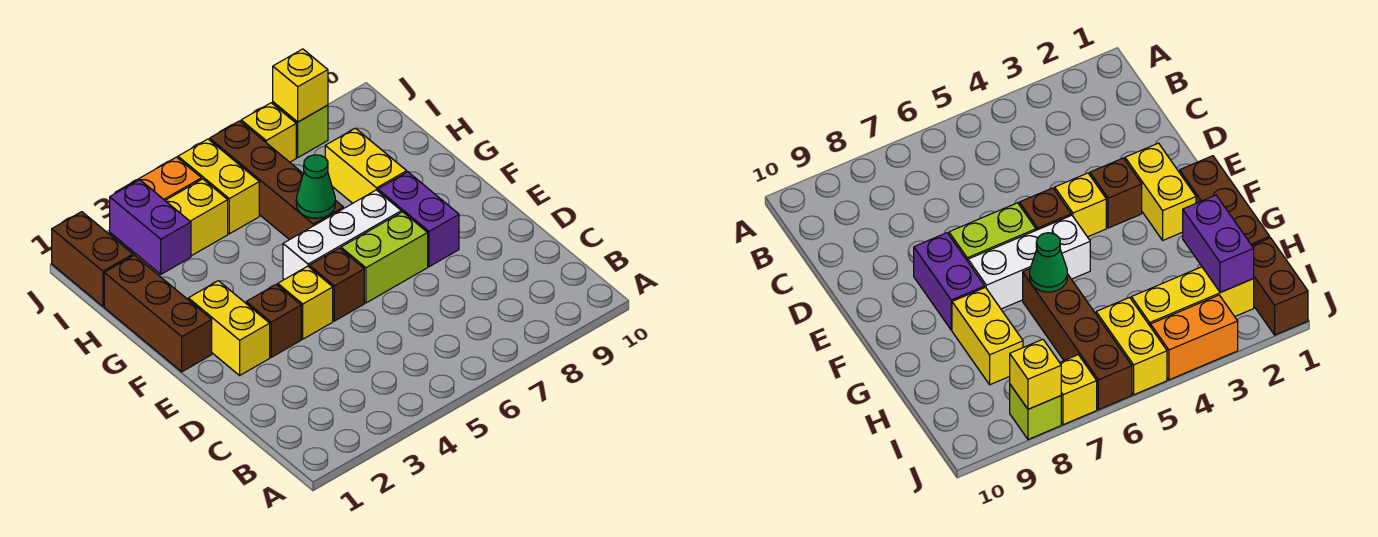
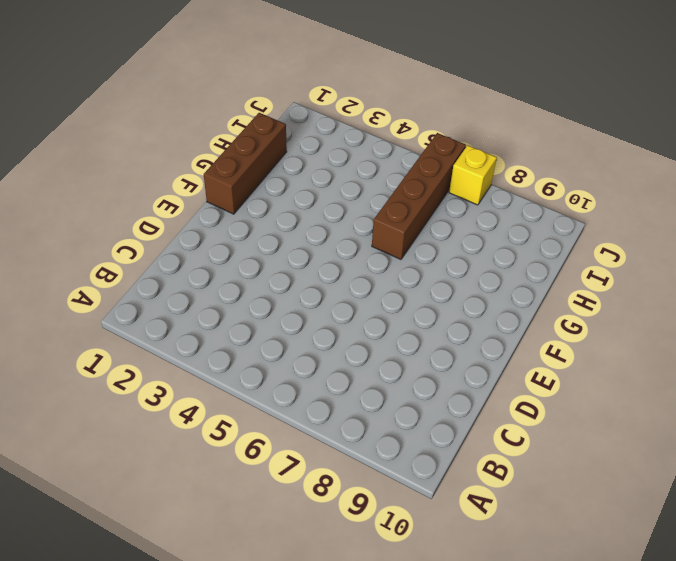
none -> yellow brick E2:F2 level 1
none -> brown brick E3 level 1
none -> yellow brick E4 level 1

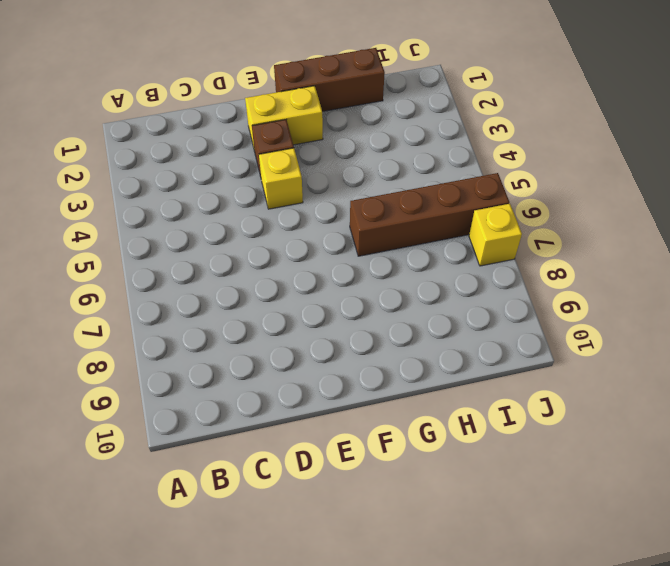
none -> brown brick E5 level 1
none -> lime brick E6:E7 level 1
none -> purple brick E8:F8 level 1

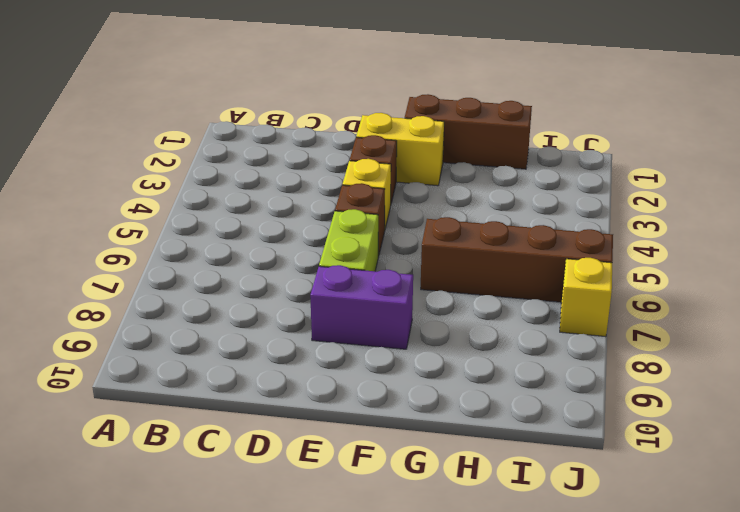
none -> white brick F5:F7 level 1
none -> yellow brick G8:H8 level 1
none -> brown brick I1:J1 level 1

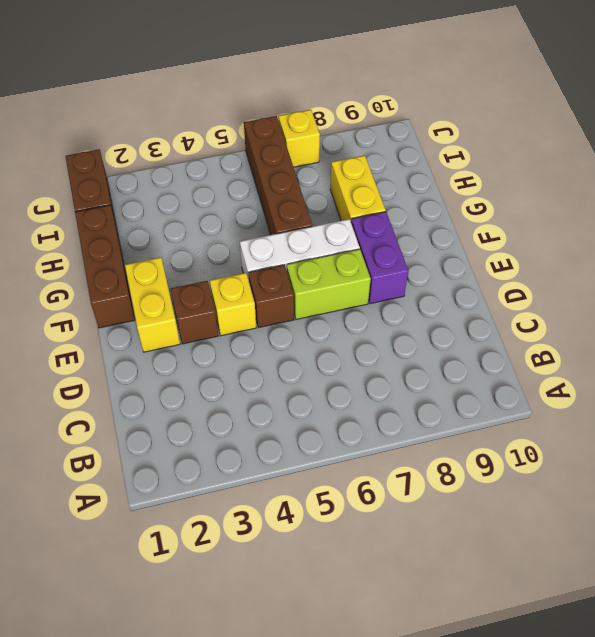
none -> yellow brick I2:I4 level 1
none -> yellow brick I5:J5 level 1
none -> orange brick J3:J4 level 1

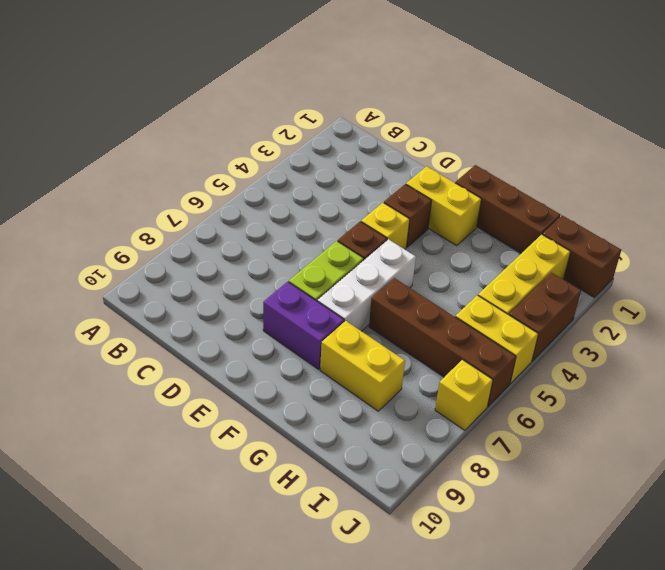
brown brick J3:J4 level 1 -> orange brick J3:J4 level 1
none -> lime brick J8 level 1
none -> green cone G6 level 2
none -> purple brick H2:I2 level 2

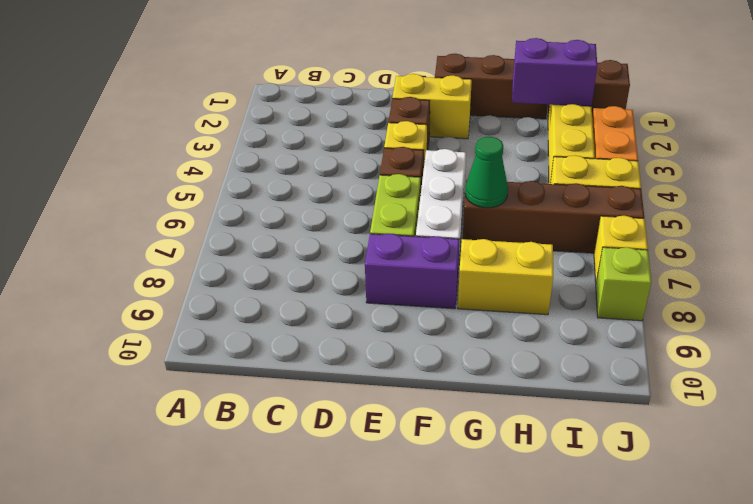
none -> yellow brick J8 level 2

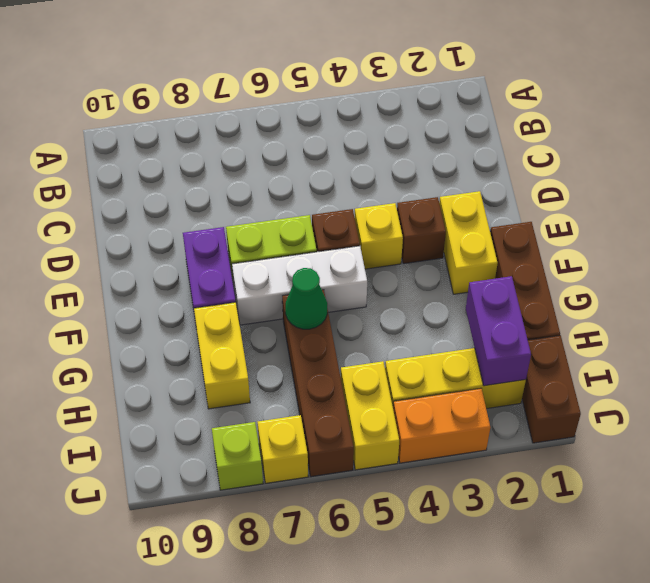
none -> yellow brick J8 level 2

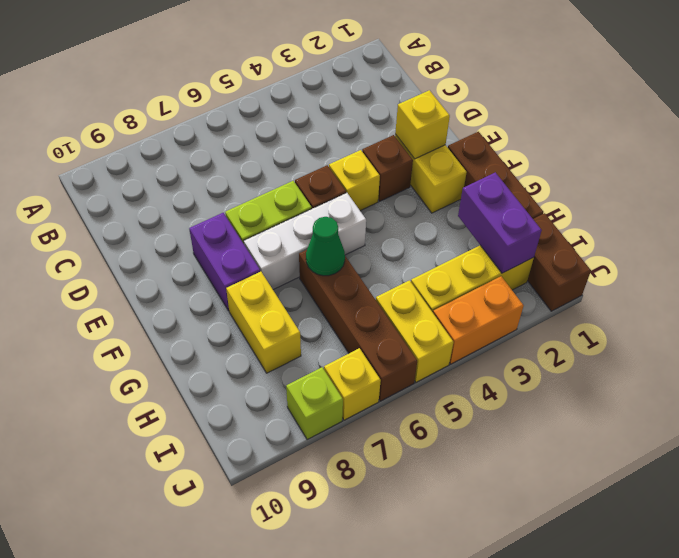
yellow brick E2 level 2 -> yellow brick J8 level 2

